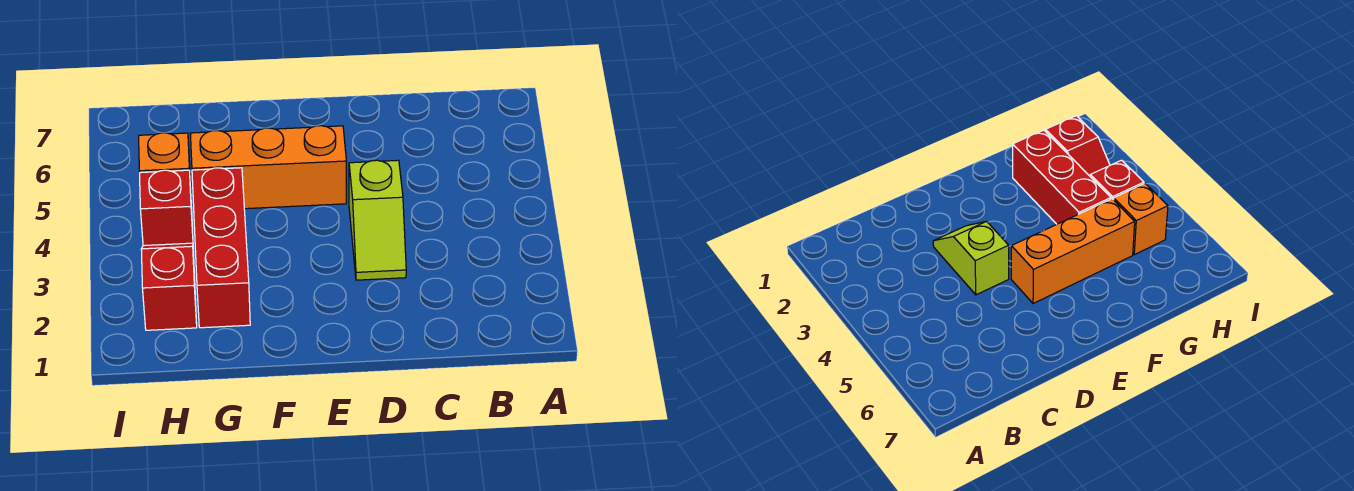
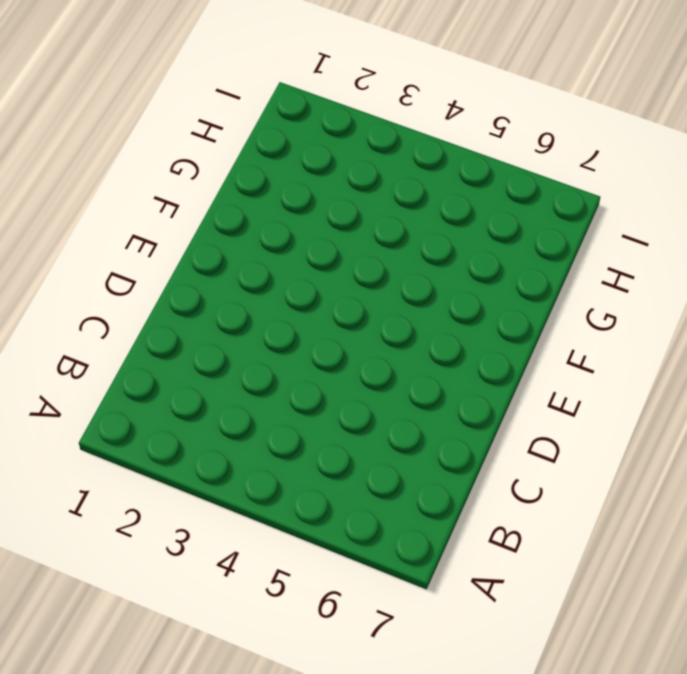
none -> lime slope D3:D4 level 1 top 4
none -> orange brick E5:G5 level 1

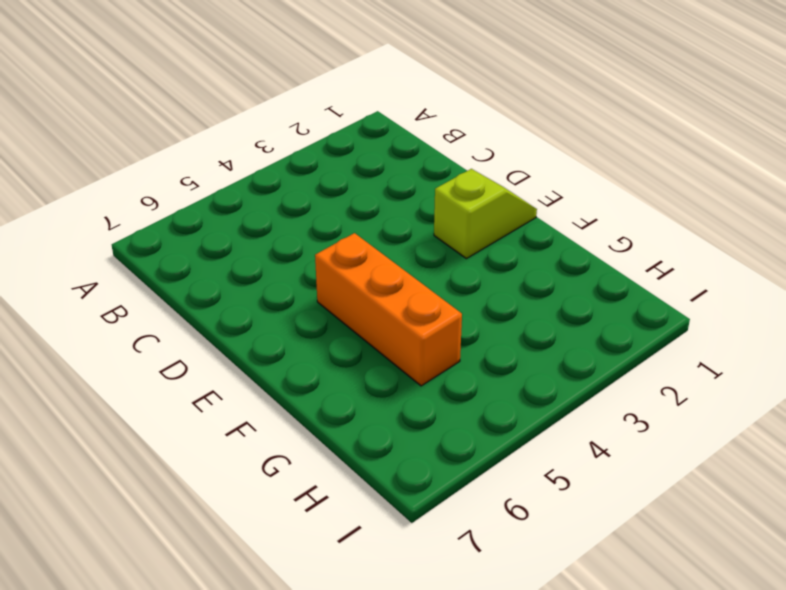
lime slope E1:E2 level 1 top 2 -> lime slope D3:D4 level 1 top 4
none -> red brick G2:G4 level 1
none -> red slope H2:H3 level 1 top 2

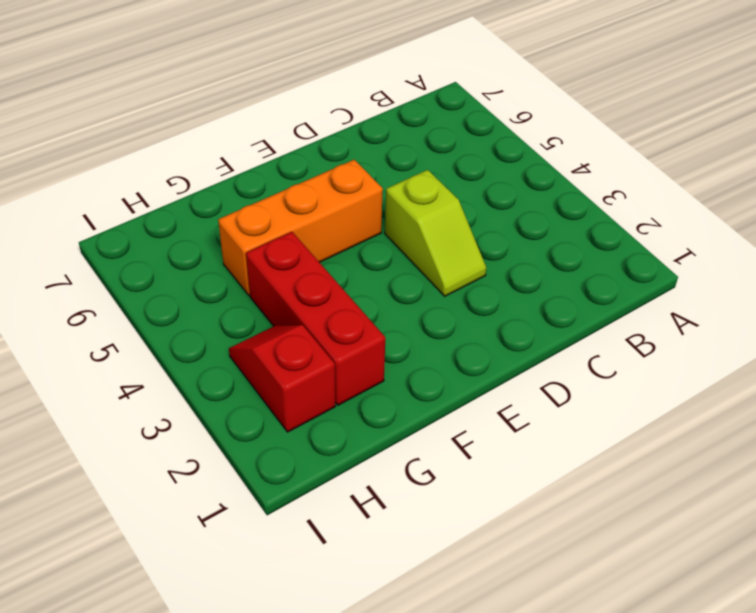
none -> red brick H4 level 1
none -> orange brick H5 level 1

